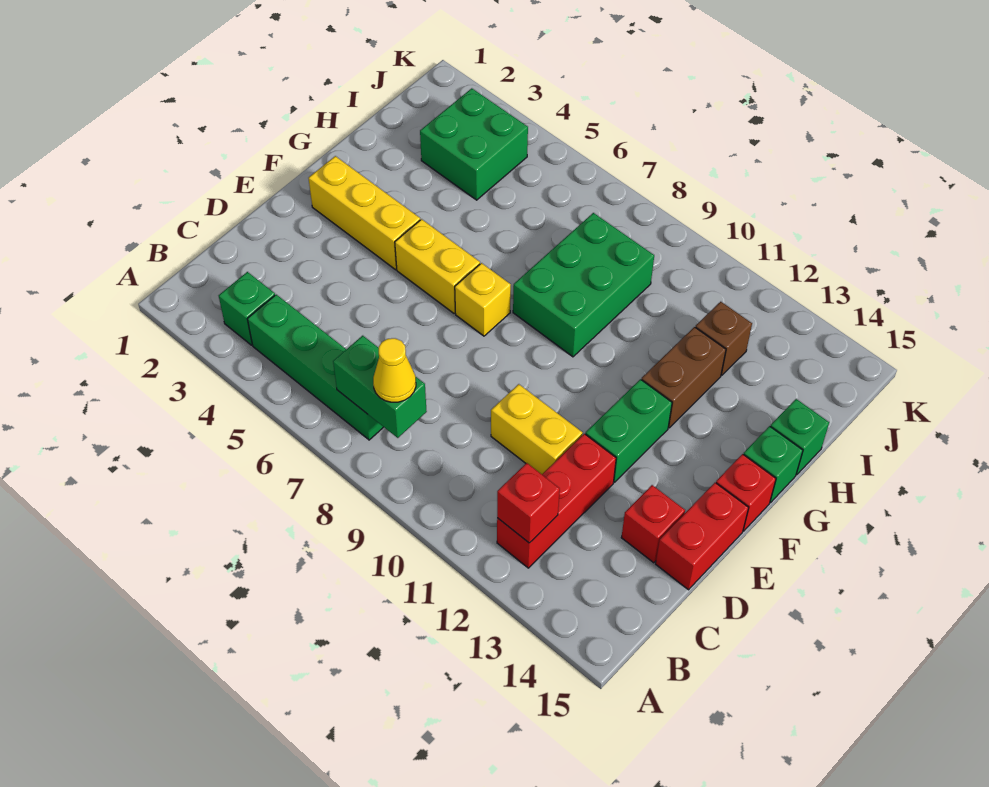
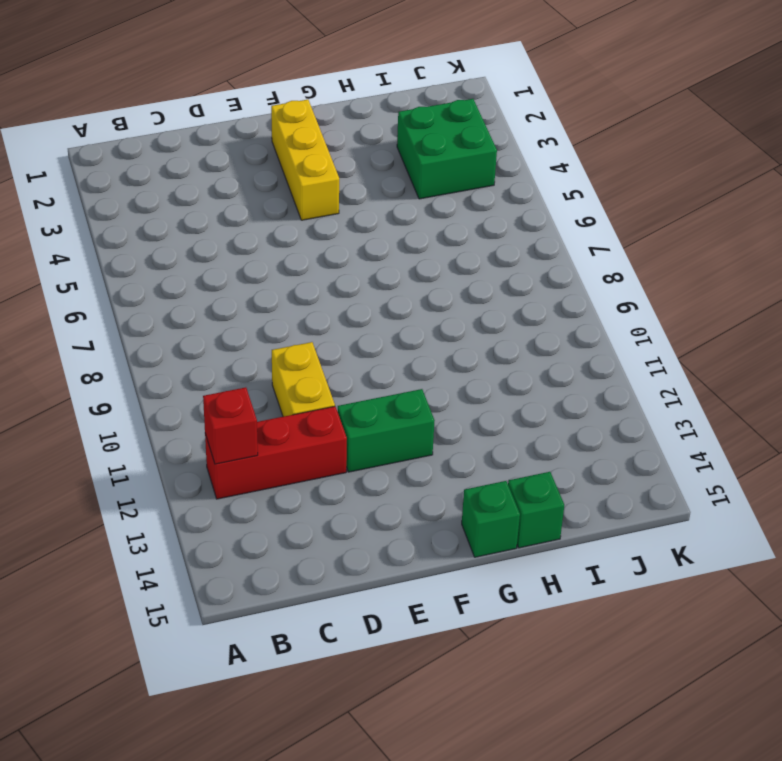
none -> green brick B3 level 1
none -> green brick B4:B7 level 1
none -> red brick D14 level 1

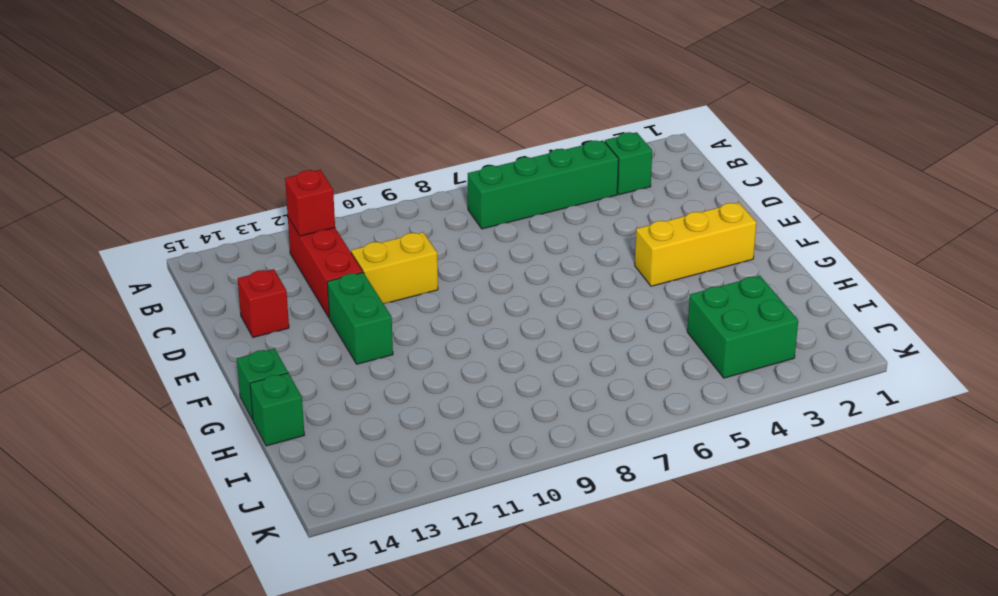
none -> red brick D15:E15 level 1
none -> yellow brick F5:F6 level 1
none -> yellow brick F7 level 1

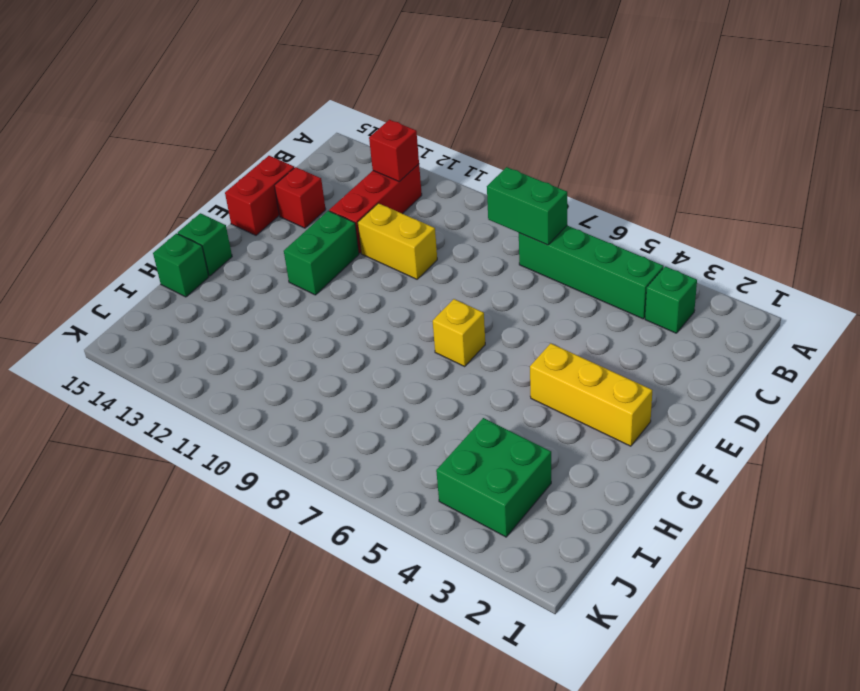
none -> yellow brick F5:F6 level 1
none -> red brick F15 level 1
none -> green brick G8:I9 level 1

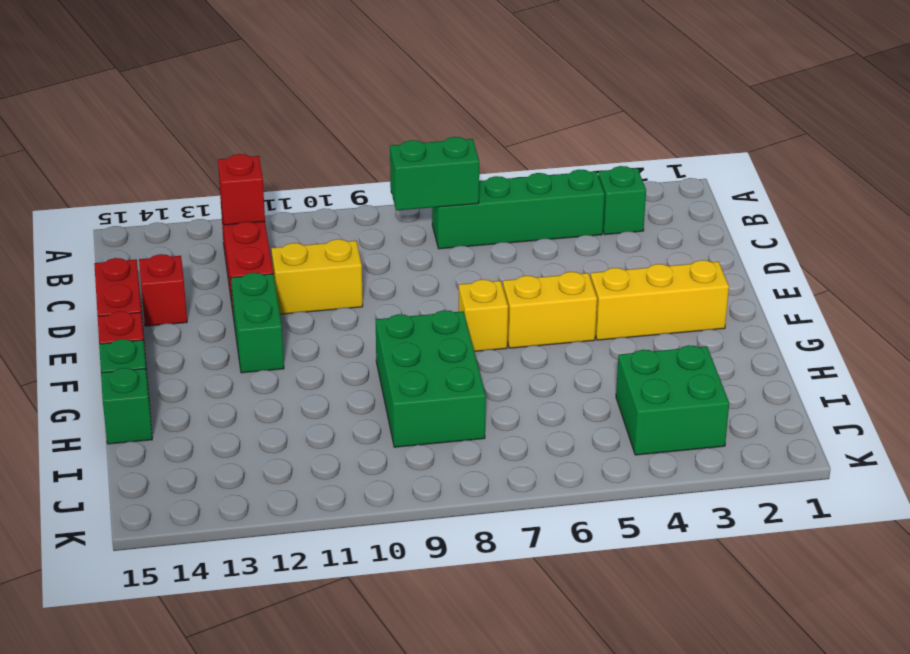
none -> brown brick G12:H12 level 1
none -> brown brick I12 level 1
none -> yellow cone B8 level 3

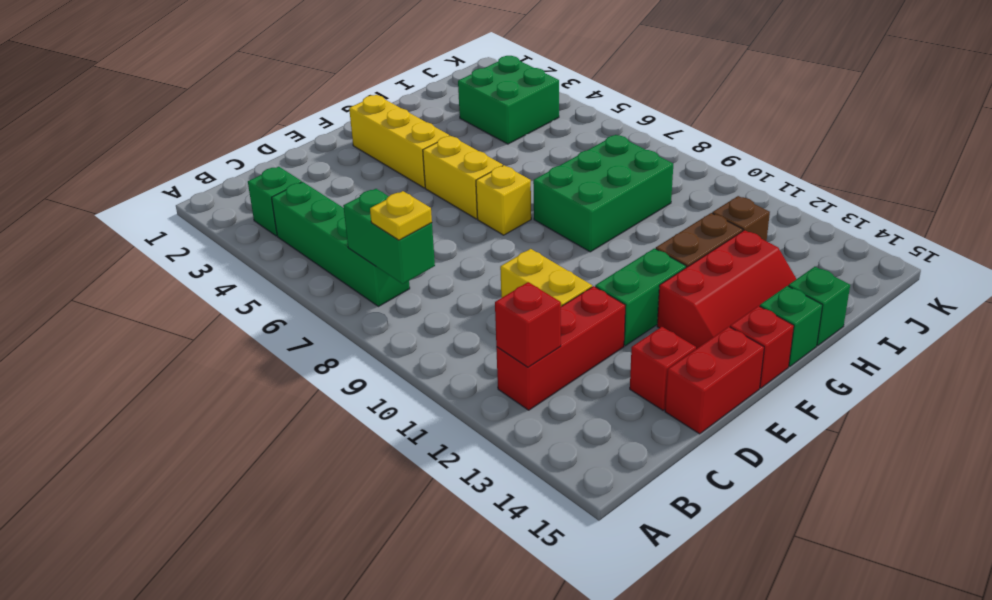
yellow plate B8 level 3 -> yellow cone B8 level 3
red slope F13:H14 level 1 top 13 -> none

